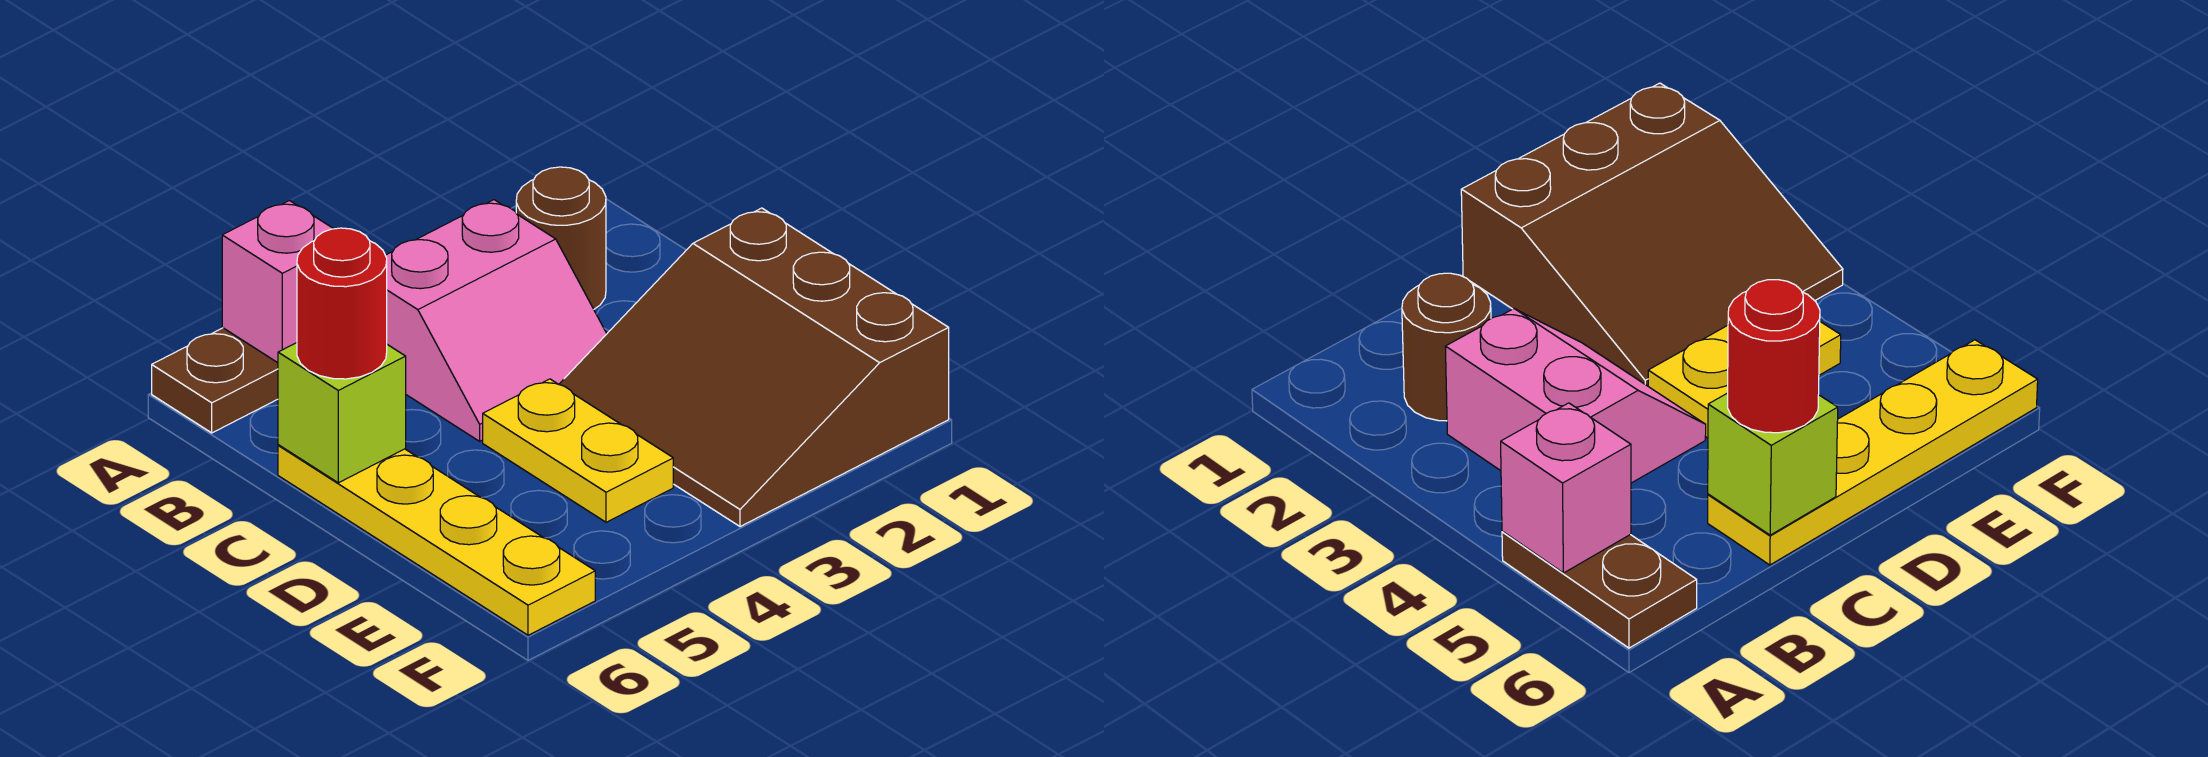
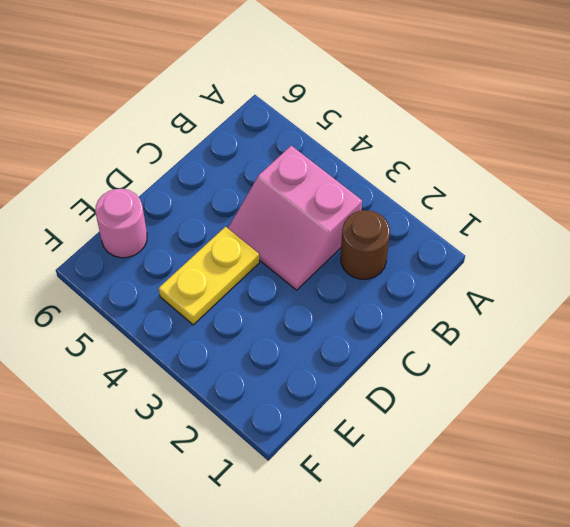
pink round brick E6 level 1 -> yellow plate C6:F6 level 1
none -> brown plate A5:A6 level 1
none -> brown slope D1:F3 level 1 top 1

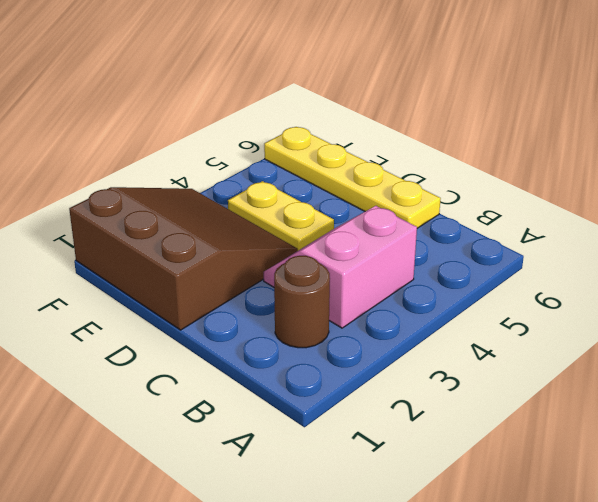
none -> brown plate A5:A6 level 1
none -> pink brick A5 level 2

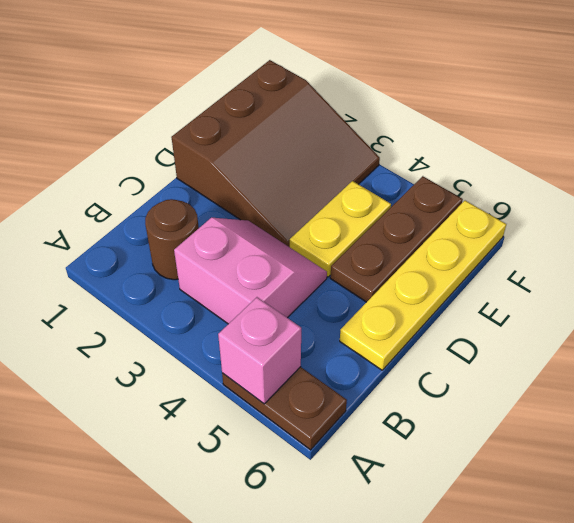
brown plate D5:F5 level 1 -> none
none -> lime brick C6 level 2
none -> red round brick C6 level 3

